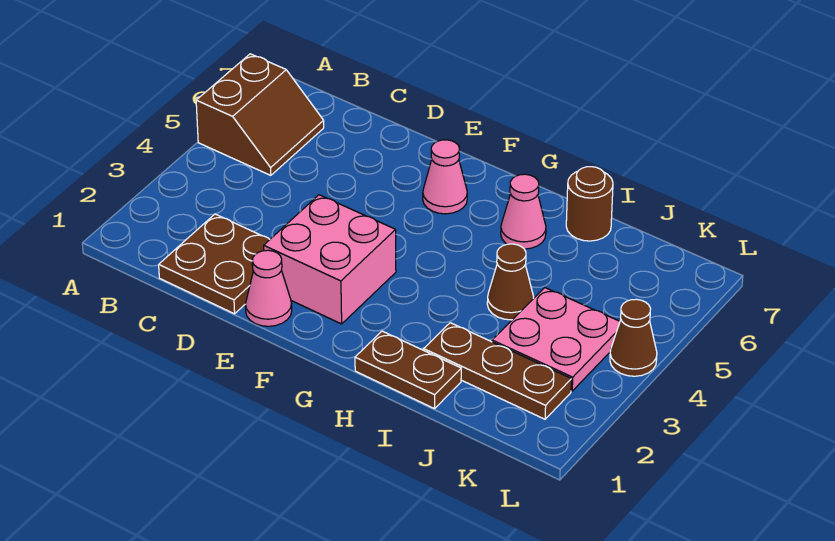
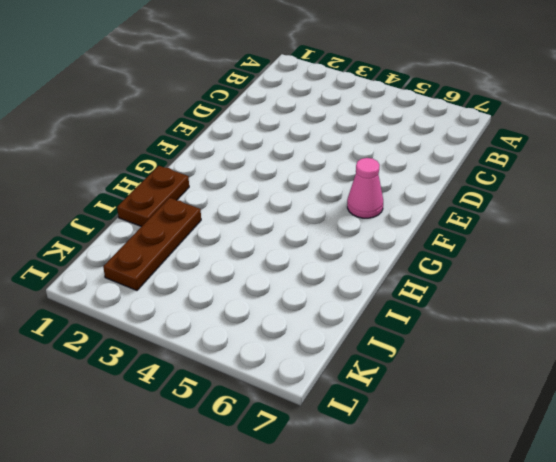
none -> brown slope A5:B6 level 1 top A
none -> brown plate C1:D2 level 1
none -> pink cone E1 level 1

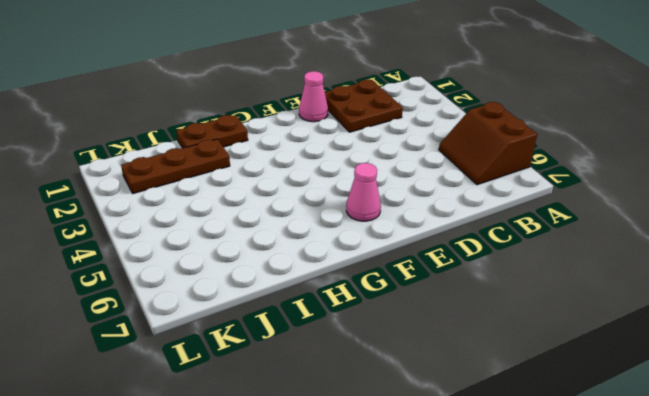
none -> pink brick E2:F3 level 1
none -> pink cone H6 level 1
none -> brown cone I4 level 1

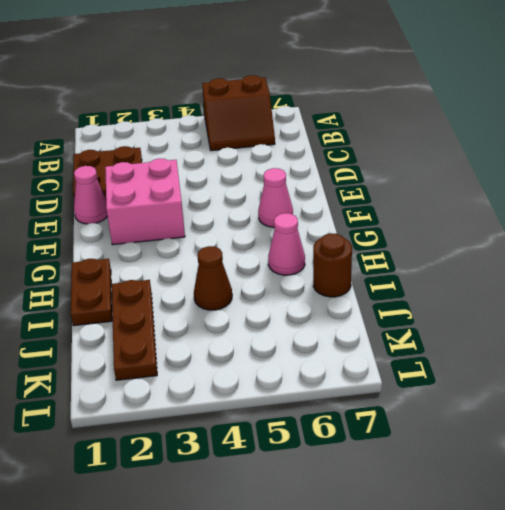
none -> pink plate J3:K4 level 1
none -> brown cone L4 level 1

